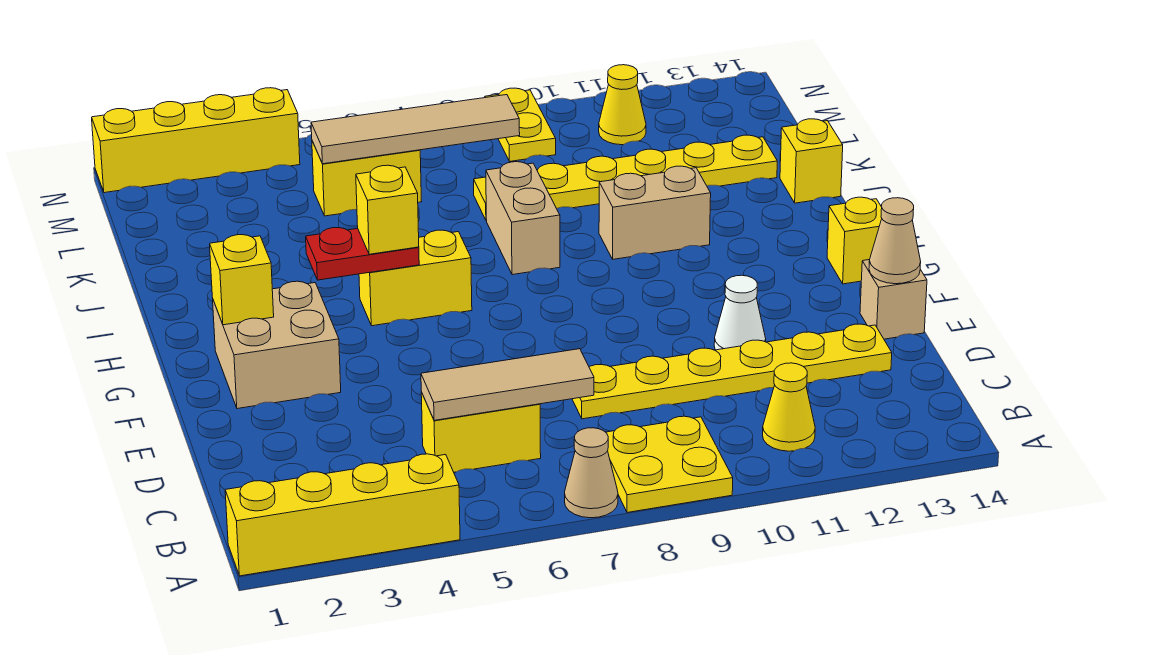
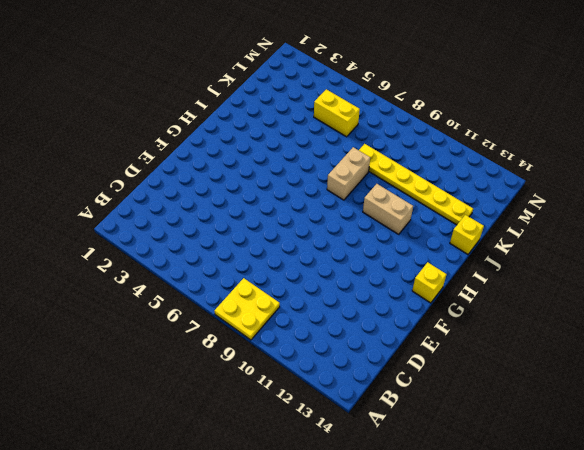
none -> yellow brick A1:A4 level 1
none -> tan cone A7 level 1
none -> yellow cone B11 level 1

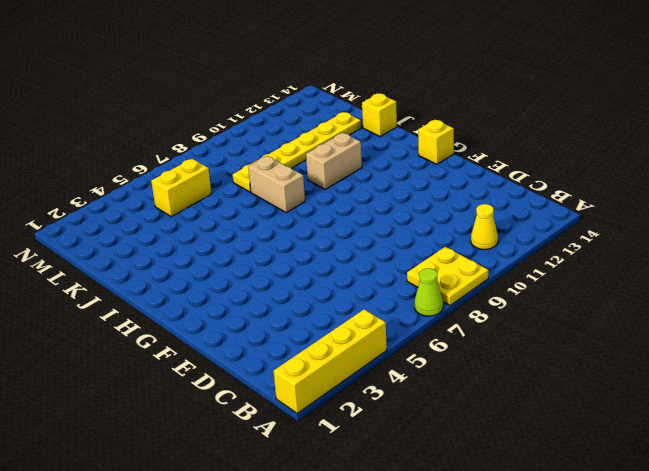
lime cone A7 level 1 -> tan cone A7 level 1
none -> yellow brick C5:C6 level 1
none -> yellow plate D8:D13 level 1
none -> white cone E11 level 1

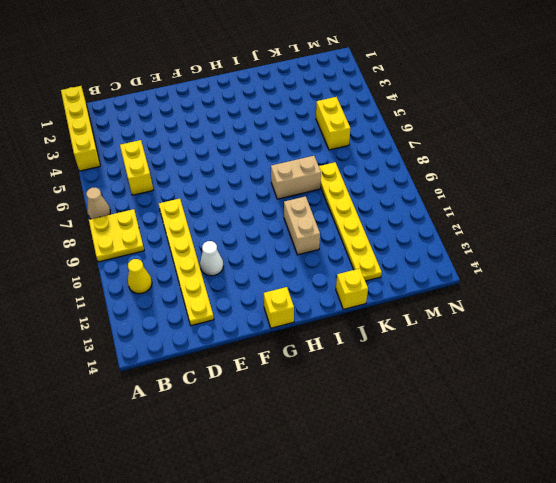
none -> tan brick E14 level 1
none -> tan brick F2:G3 level 1
none -> yellow brick H5:H6 level 1

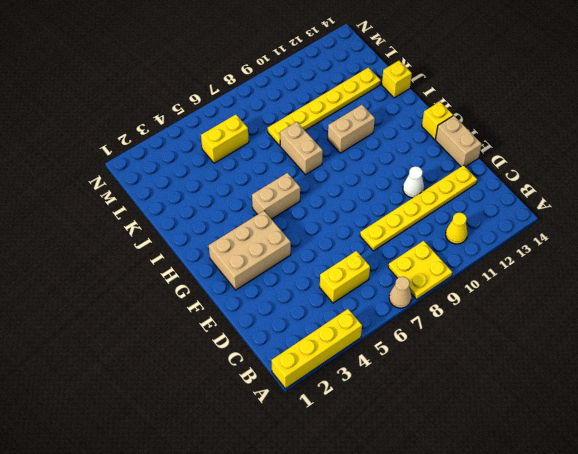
tan brick E14:F14 level 1 -> tan brick E14 level 1
tan brick F2:G4 level 1 -> tan brick F2:G3 level 1
tan brick H5:H6 level 1 -> yellow brick H5:H6 level 1
none -> yellow plate M9:N9 level 1
none -> yellow cone M11 level 1
none -> yellow brick N1:N4 level 1

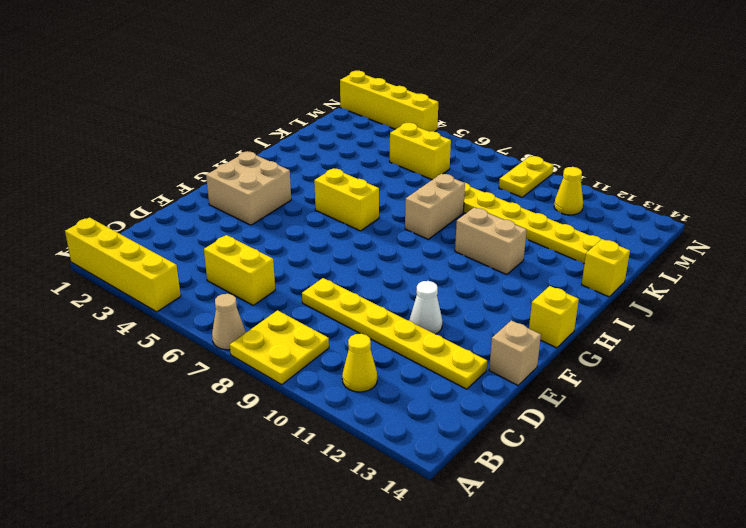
none -> tan tile C5:C7 level 2
none -> tan cone E14 level 2
none -> yellow brick G2 level 2

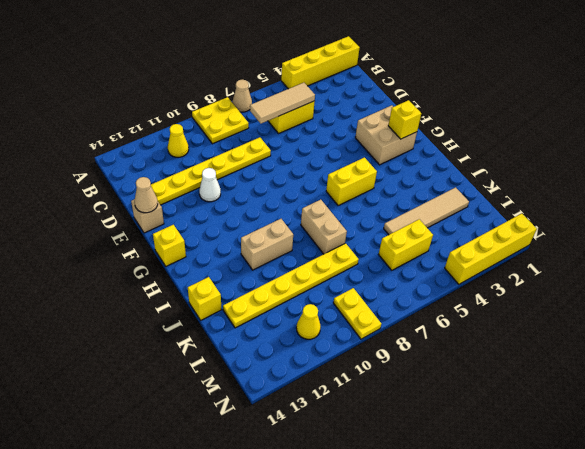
tan tile K2:K5 level 1 -> tan tile L5:L8 level 2
none -> red plate H4:H5 level 2
none -> yellow brick H5 level 3

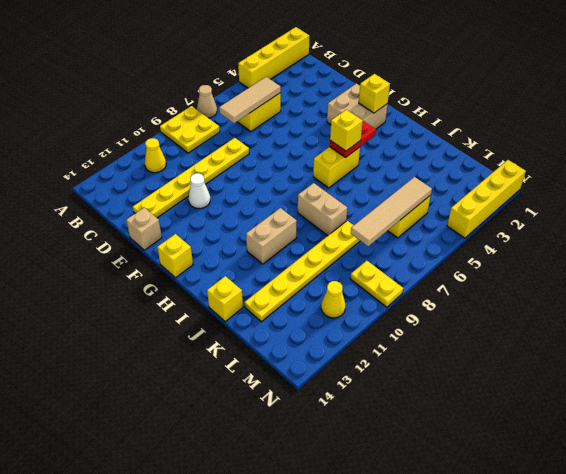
none -> tan cone E14 level 2

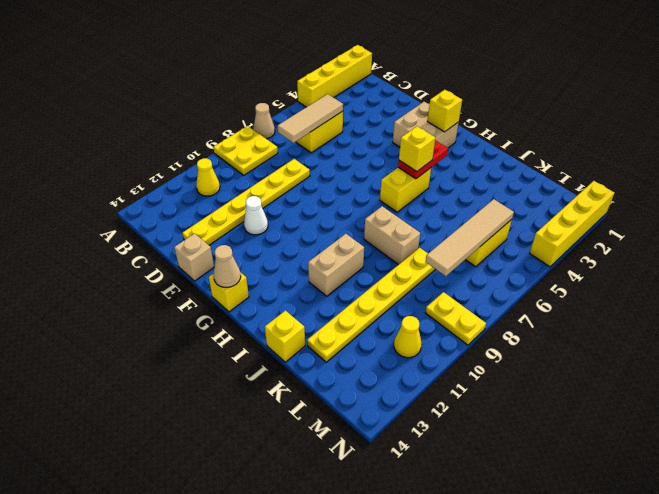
tan cone G14 level 2 -> tan cone E14 level 2

